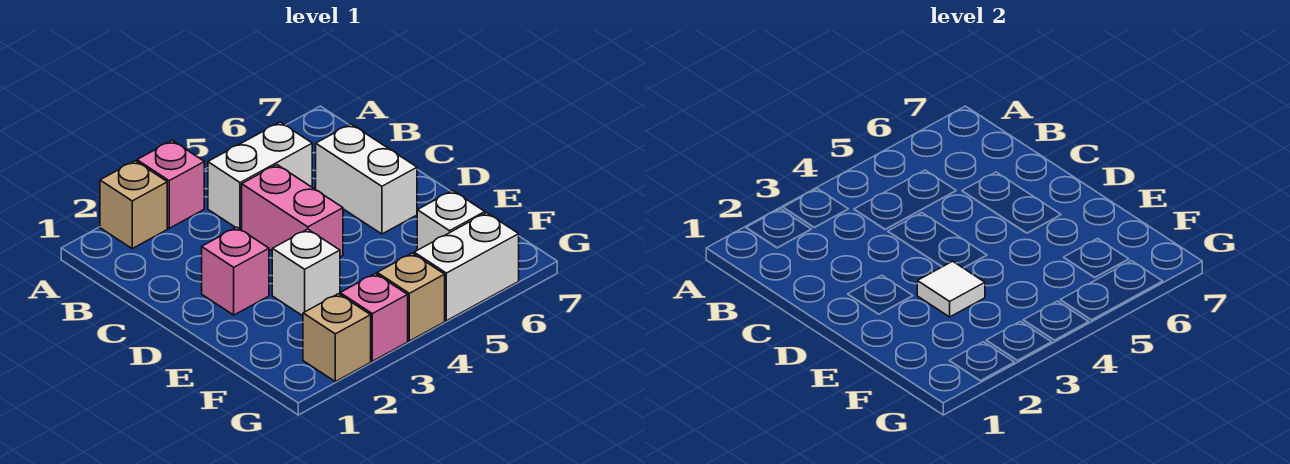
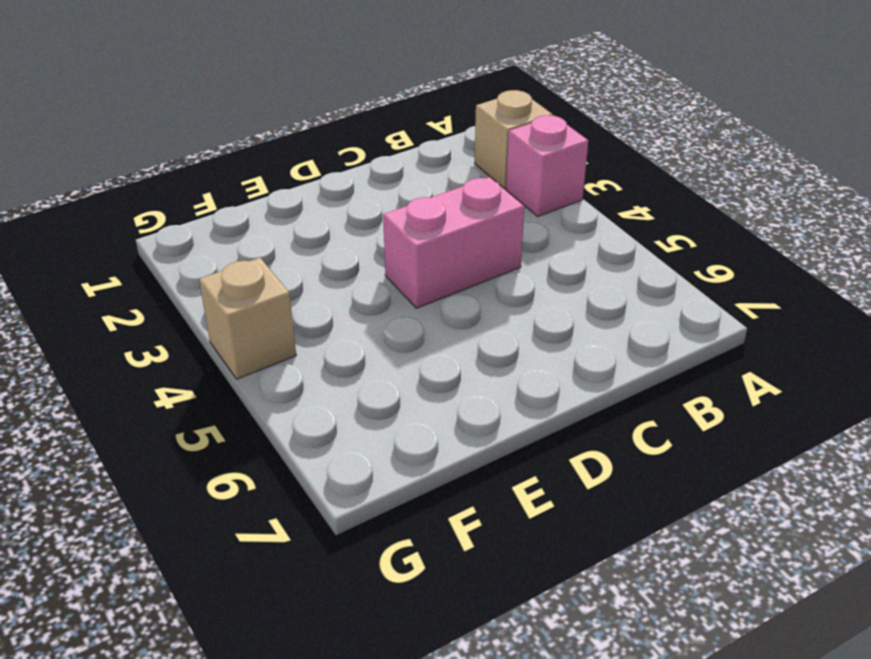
none -> white brick B4:B5 level 1
none -> white brick C6:D6 level 1
none -> pink brick D2 level 1

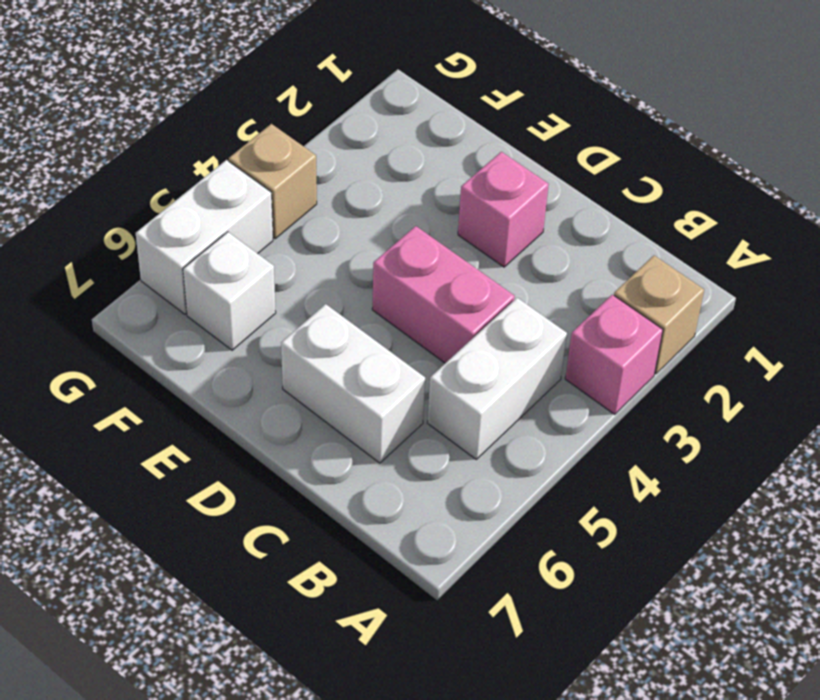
none -> white brick E3 level 1
none -> tan brick G2 level 1
none -> pink brick G3 level 1

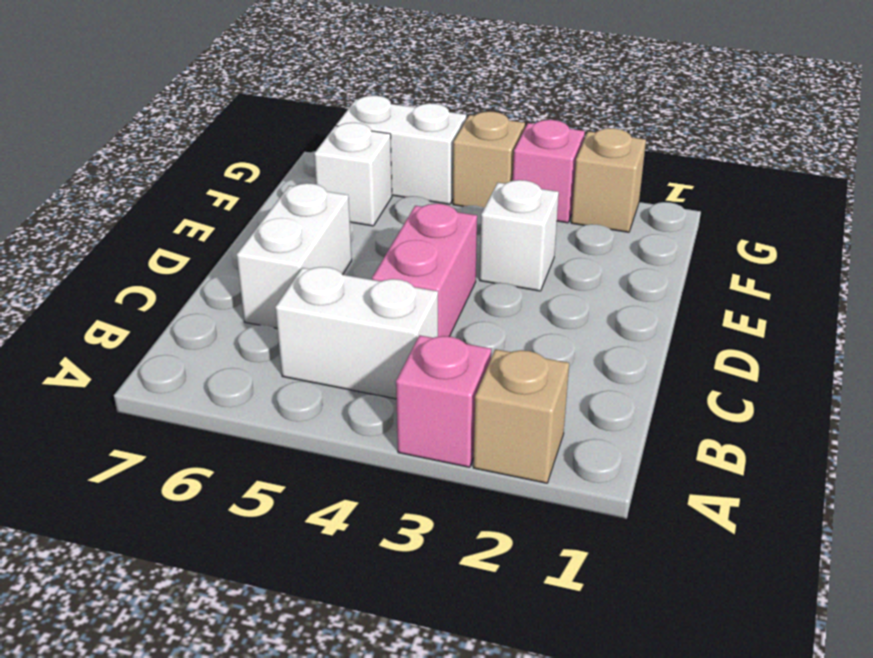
none -> pink brick D2 level 1
none -> white tile E3 level 2

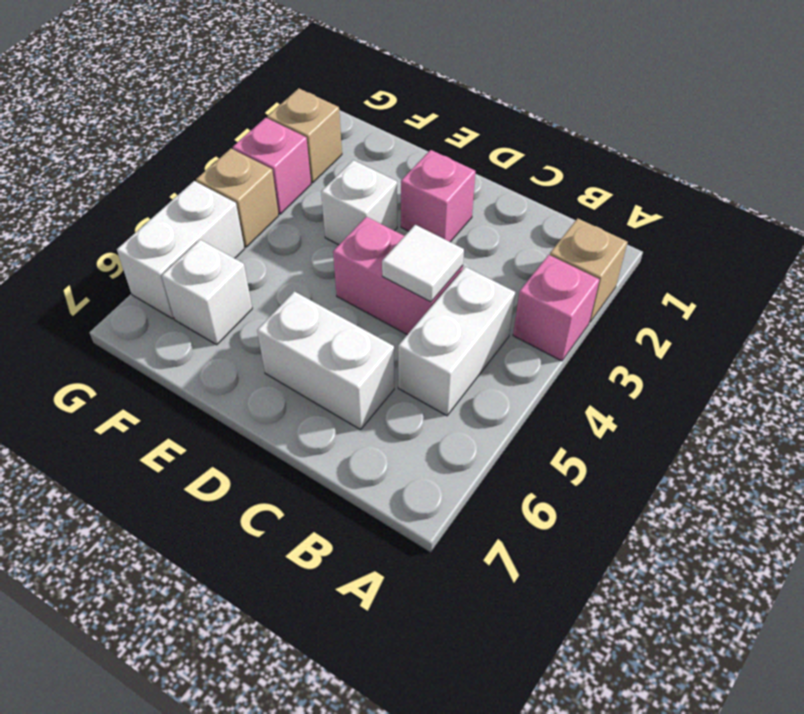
white tile C4 level 2 -> white tile E3 level 2

